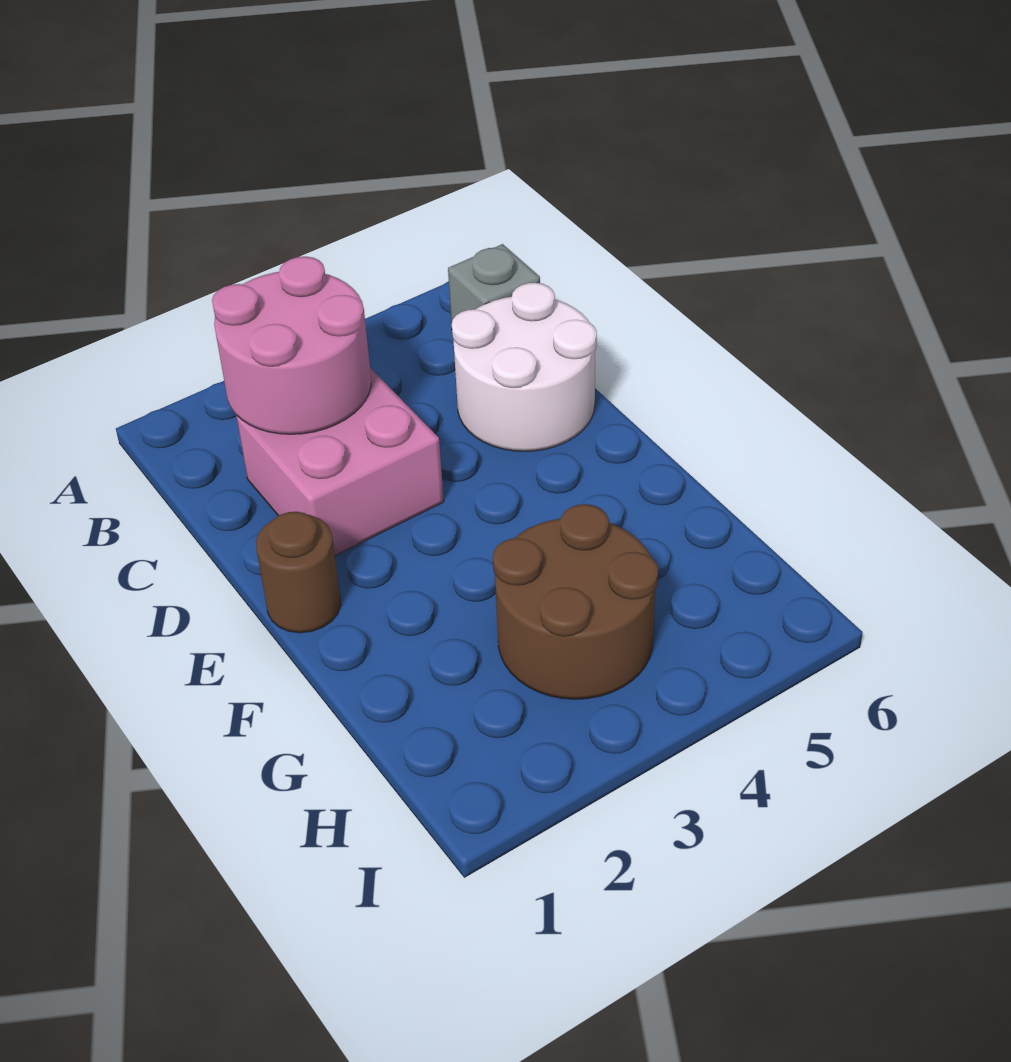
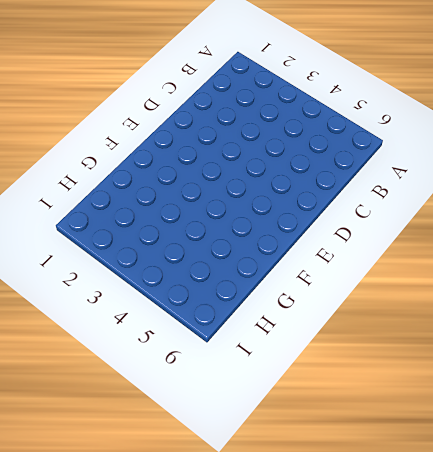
none -> grey brick B6 level 1
none -> pink brick C2:D3 level 1

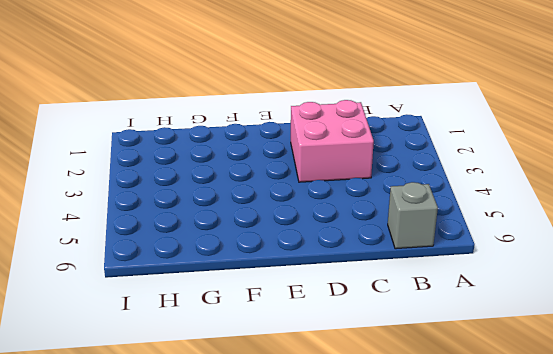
none -> white round brick C5:D6 level 1
none -> brown round brick E1 level 1

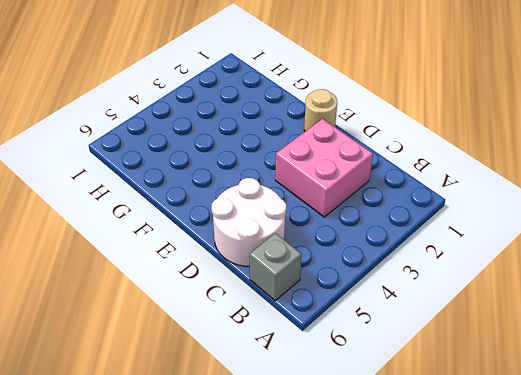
tan round brick E1 level 1 -> brown round brick E1 level 1
none -> brown round brick G3:H4 level 1
none -> pink round brick B2:C3 level 2

